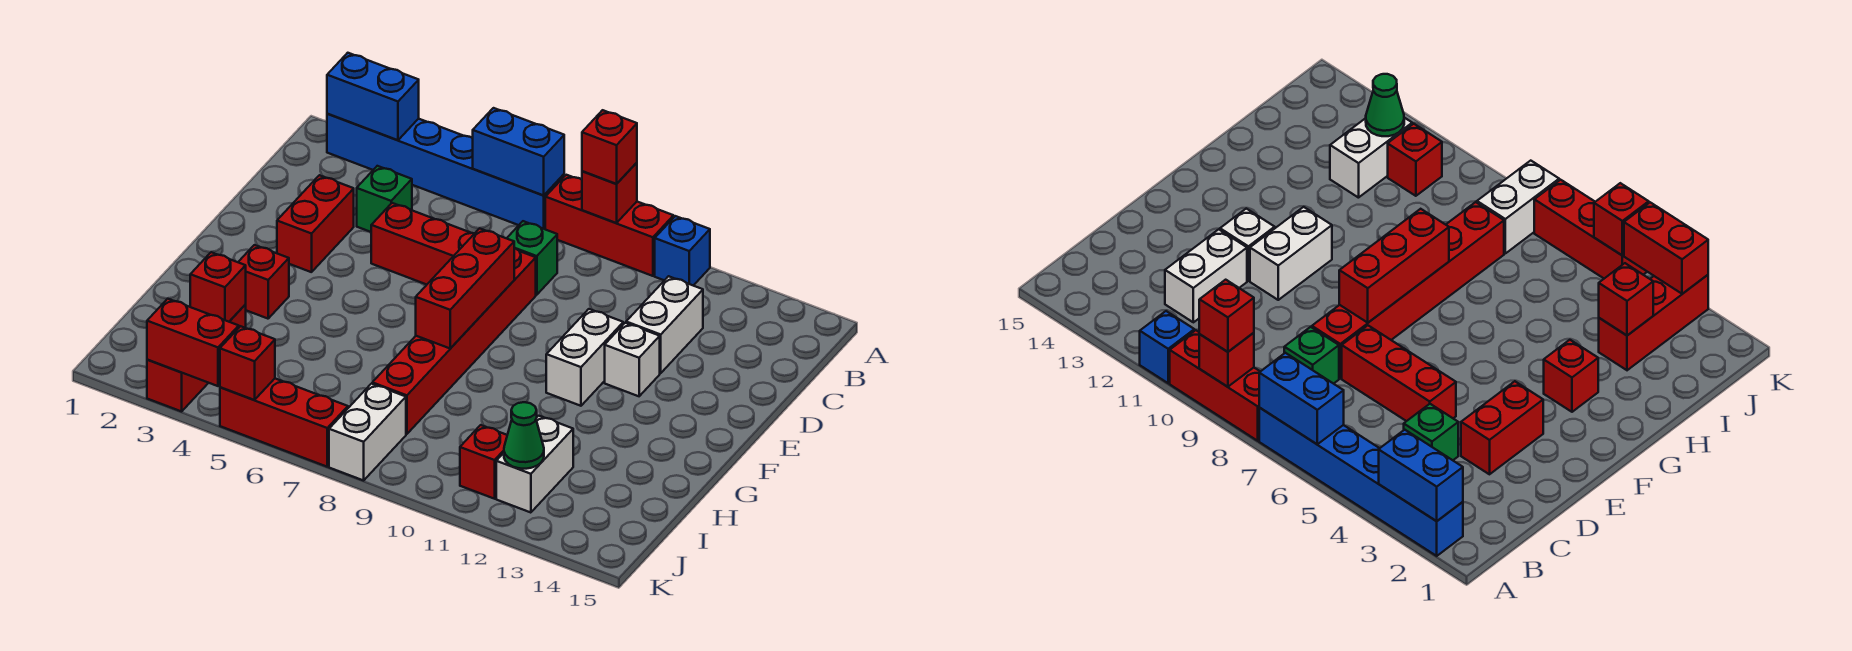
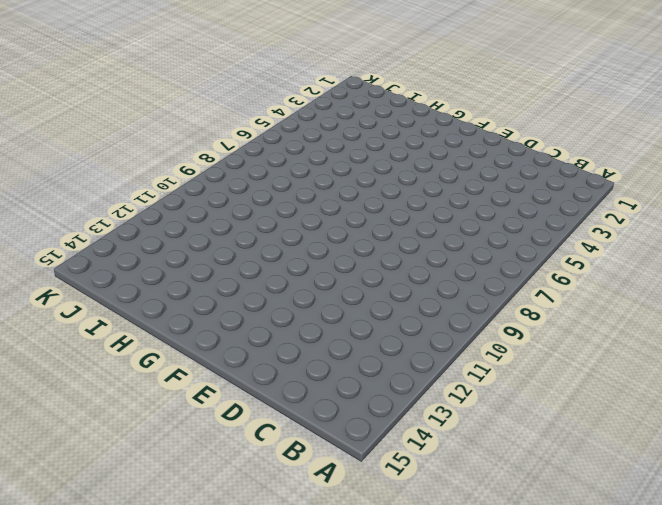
none -> blue brick A2:A7 level 1
none -> red brick A8:A10 level 1
none -> blue brick A11 level 1

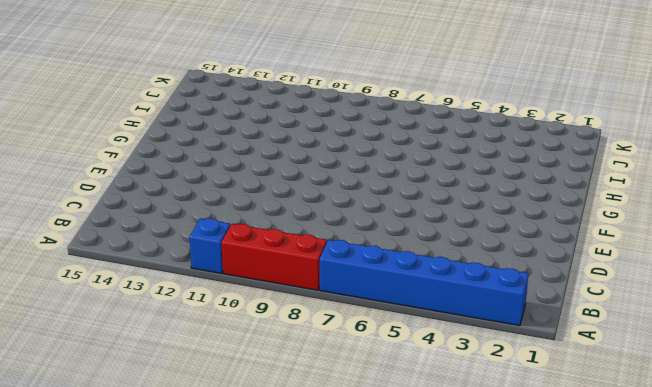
none -> green brick C4 level 1
none -> green brick C8 level 1
none -> white brick C12:D12 level 1

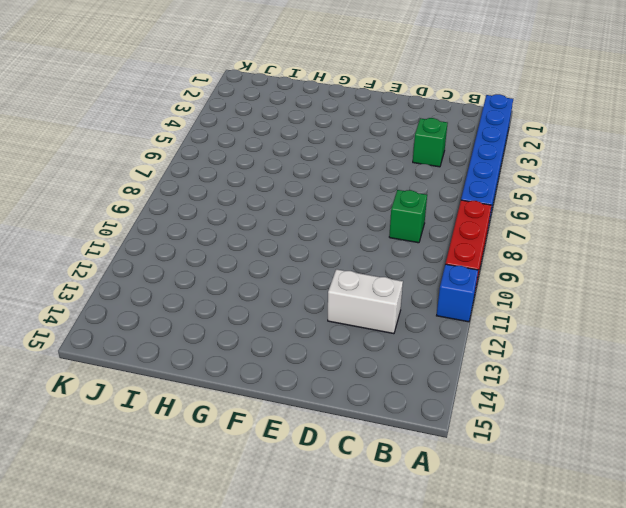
none -> red brick D3:E3 level 1
none -> red brick D5:D7 level 1
none -> red brick D8:I8 level 1

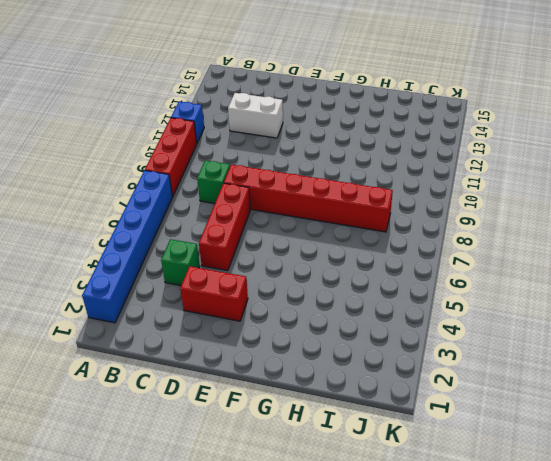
none -> white brick E11:F11 level 1
none -> white brick E12 level 1
none -> red brick G3 level 1

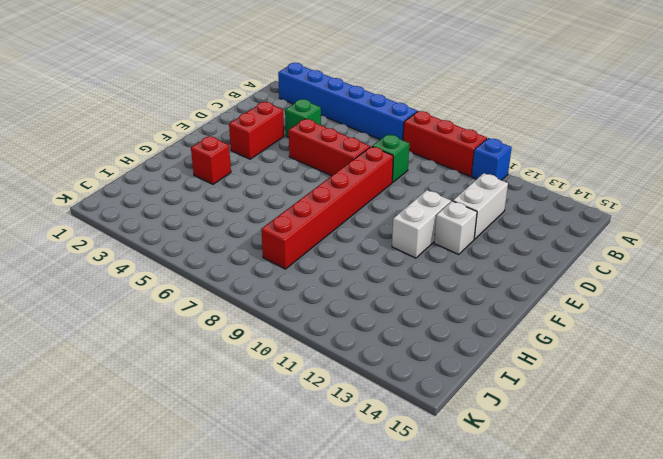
none -> red brick I3:K3 level 1
none -> white brick I12:J12 level 1
none -> white brick J8:K8 level 1

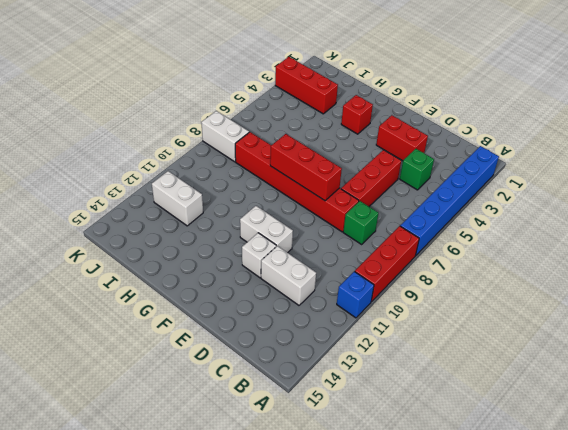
none -> red brick J11 level 1
none -> red brick K5:K7 level 1
none -> blue brick A2:A3 level 2

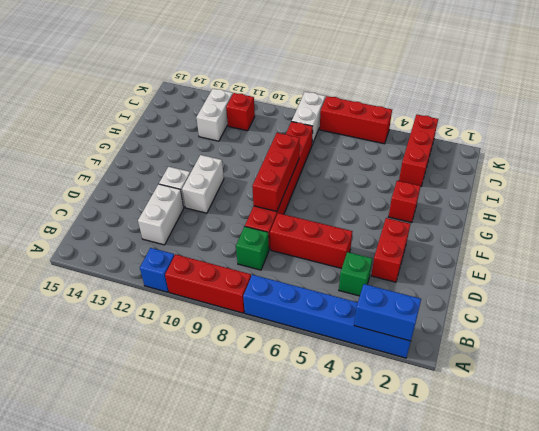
none -> blue brick A6:A7 level 2
none -> red brick A9 level 2
none -> red brick I3 level 2

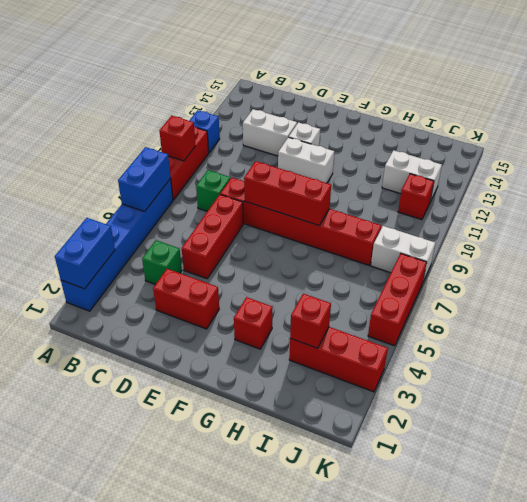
none -> green cone J12 level 2
none -> red brick K3:K4 level 2
none -> red brick K5 level 2

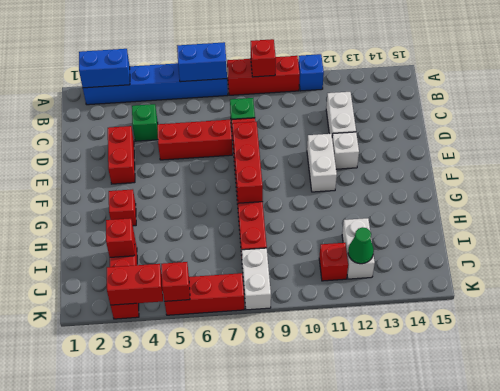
none -> red brick A9 level 3

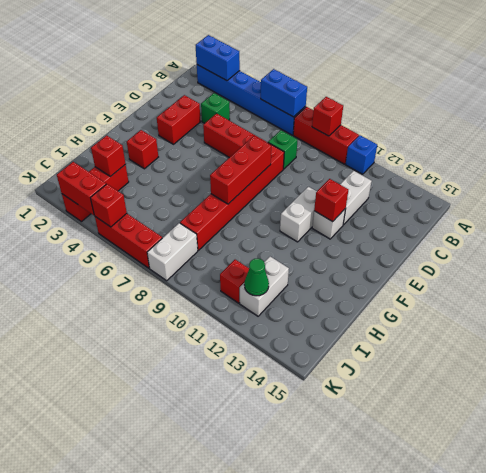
red brick E12 level 2 -> red brick A9 level 3

